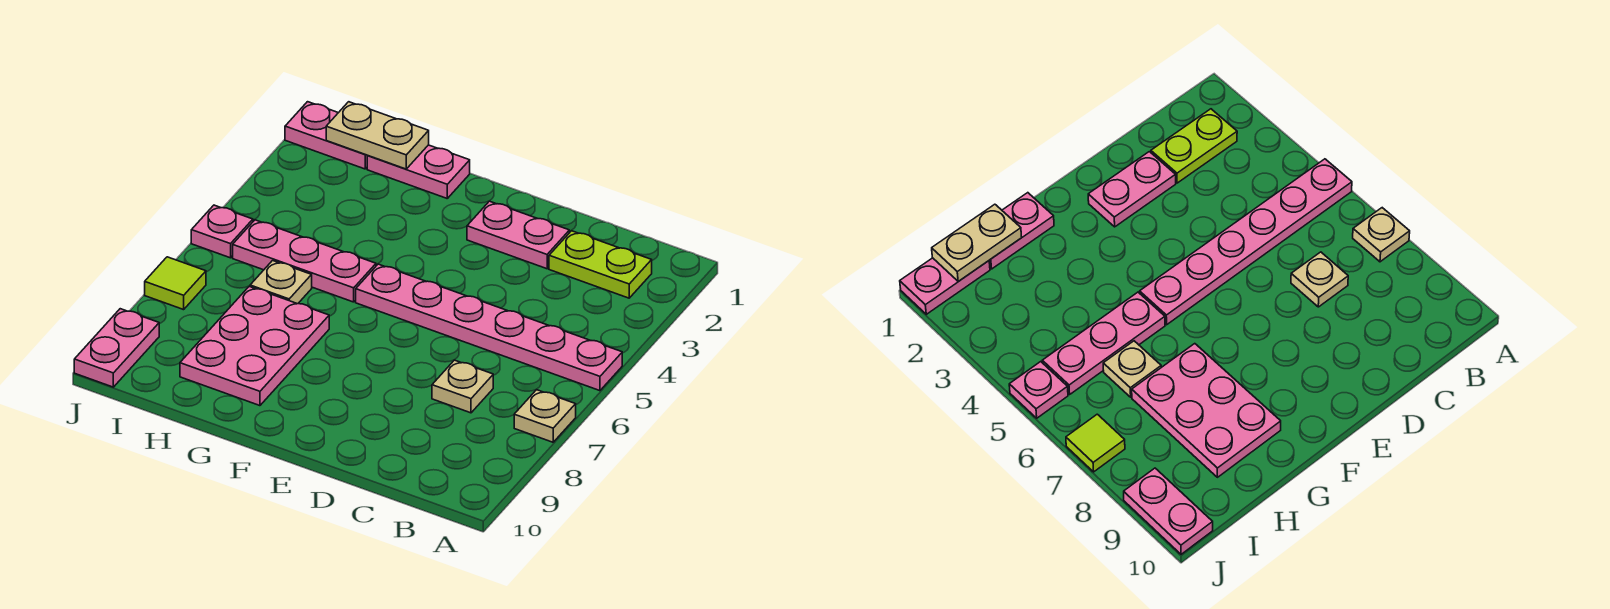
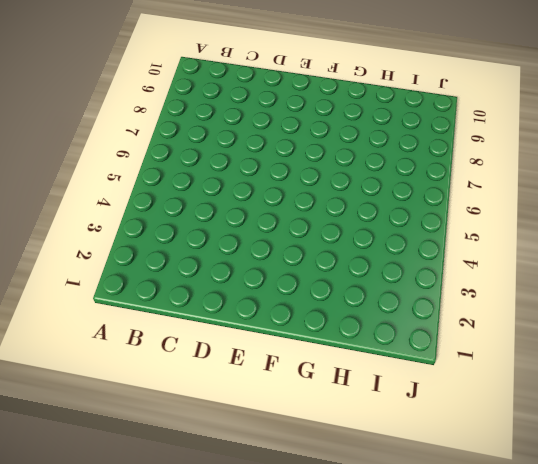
none -> pink plate A5:F5 level 1
none -> tan plate A7 level 1
none -> lime plate B2:C2 level 1

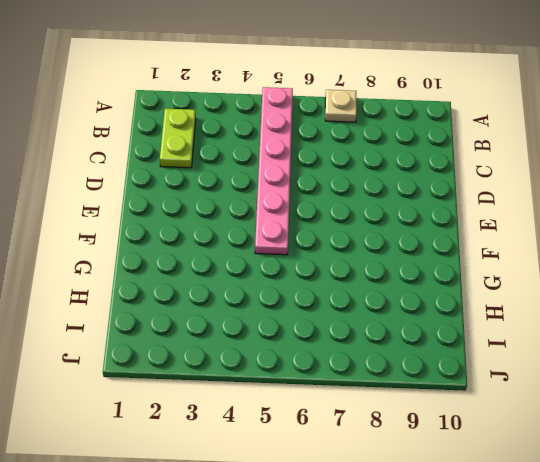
none -> tan plate C7 level 1
none -> pink plate D2:E2 level 1
none -> pink plate G1:H1 level 1

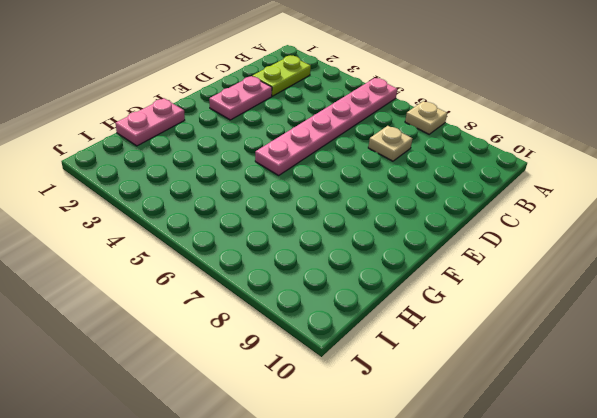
none -> pink plate G5:I5 level 1
none -> pink plate G7:H9 level 1
none -> tan plate H6 level 1

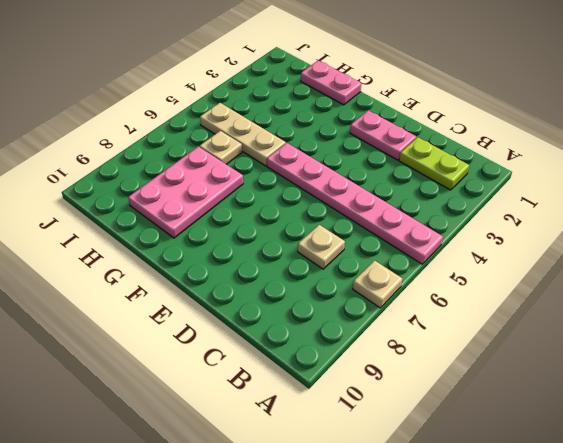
tan plate G5:I5 level 1 -> pink plate G5:I5 level 1
none -> pink plate I1:J1 level 1
none -> pink plate J5 level 1
none -> lime tile J7 level 1

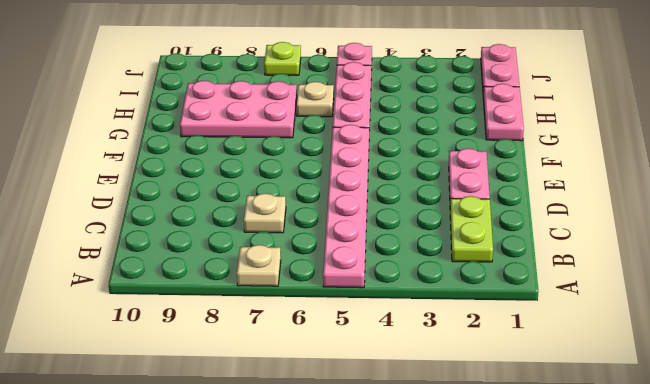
lime plate J7 level 1 -> lime tile J7 level 1
none -> pink plate J9:J10 level 1
none -> tan plate H1:I1 level 2

